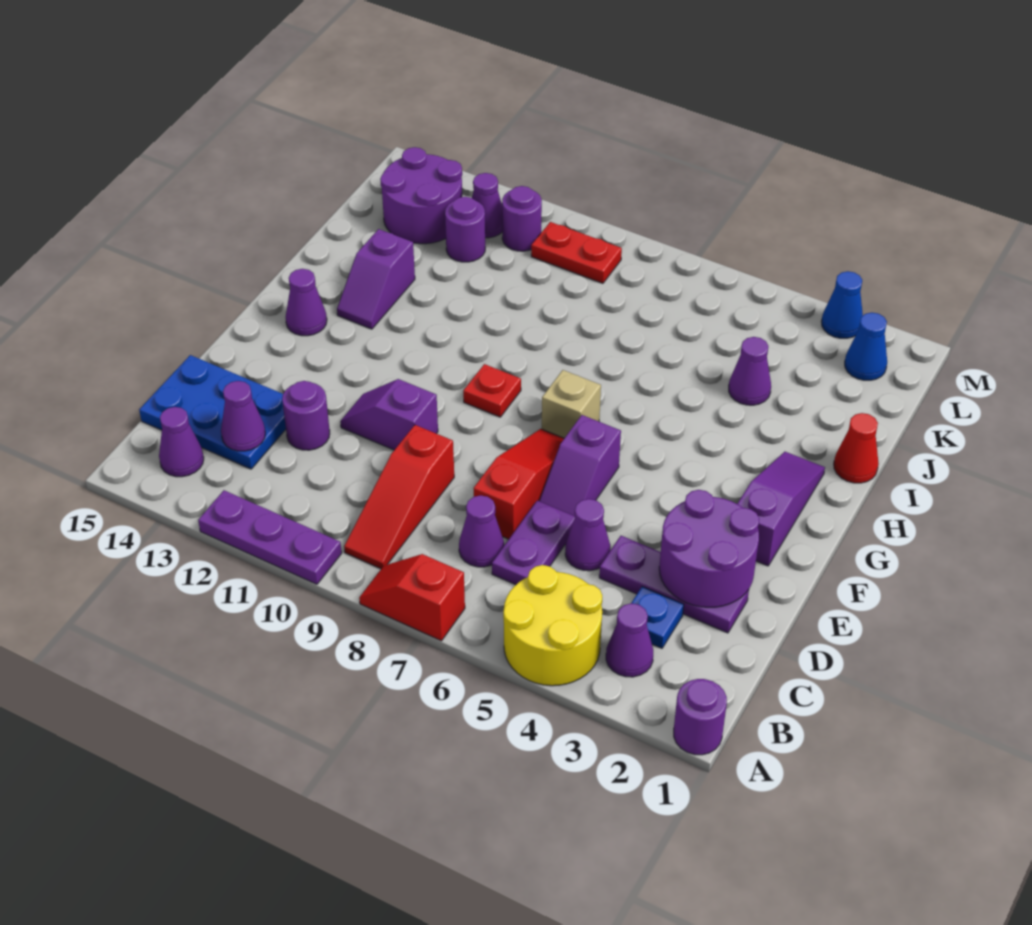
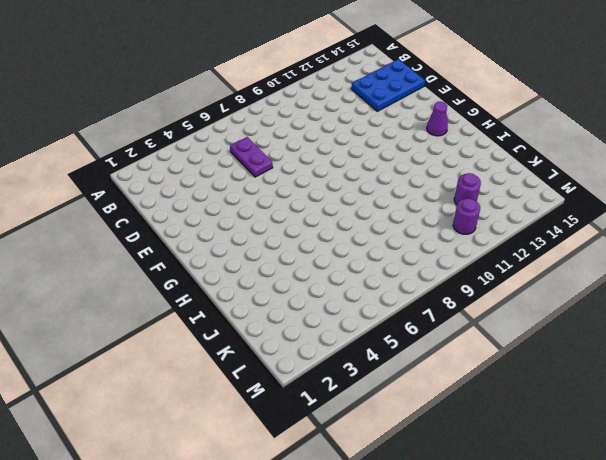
none -> purple round brick A1 level 1
none -> yellow round brick A4:B5 level 1
none -> red slope A7:A8 level 1 top 7
none -> purple plate A10:A12 level 1

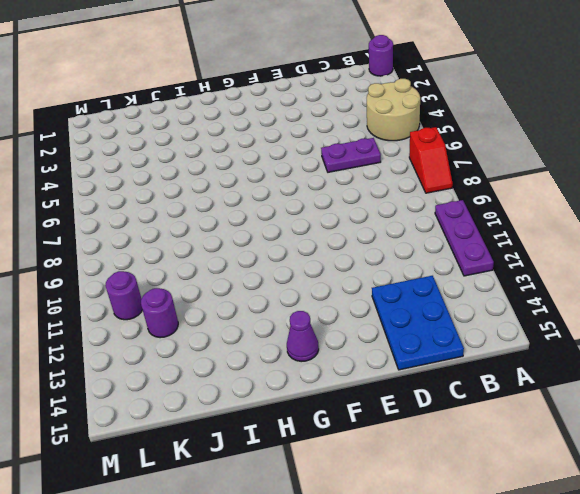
tan round brick A4:B5 level 1 -> yellow round brick A4:B5 level 1
none -> purple cone B3 level 1
none -> red slope B9:D9 level 1 top D
none -> purple cone B14 level 1
none -> blue plate C3 level 1

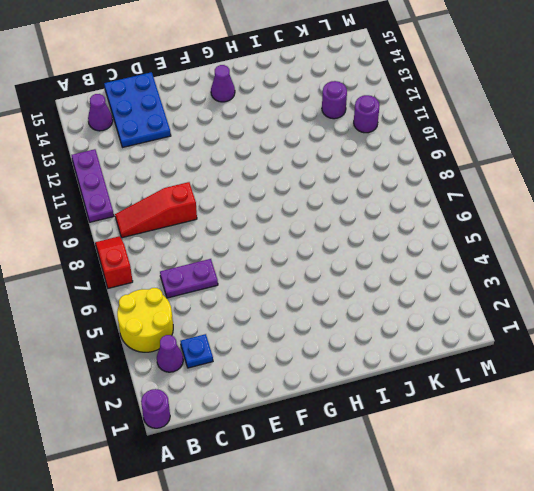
none -> purple cone C7 level 1
none -> purple plate D2:D4 level 1
none -> purple cone D5 level 1
none -> red slope D7:F7 level 1 top D

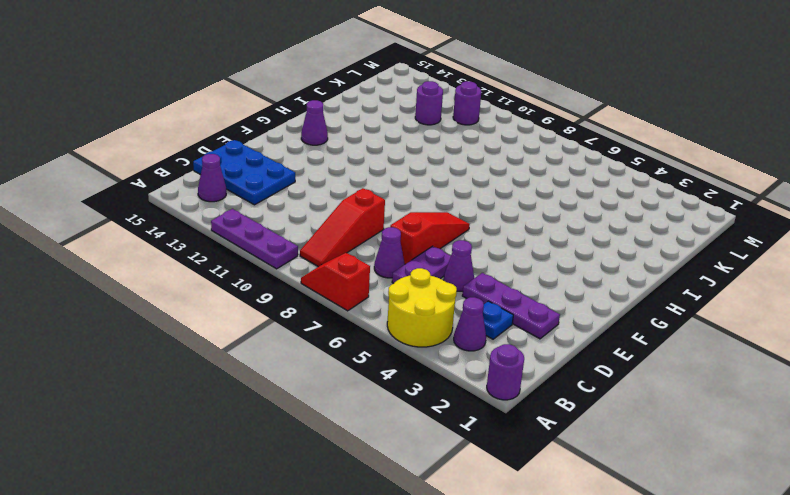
none -> purple round brick D12 level 1
none -> purple slope E6:F6 level 1 top F
none -> purple slope E10:E11 level 1 top 10
none -> purple slope F2:H2 level 1 top F

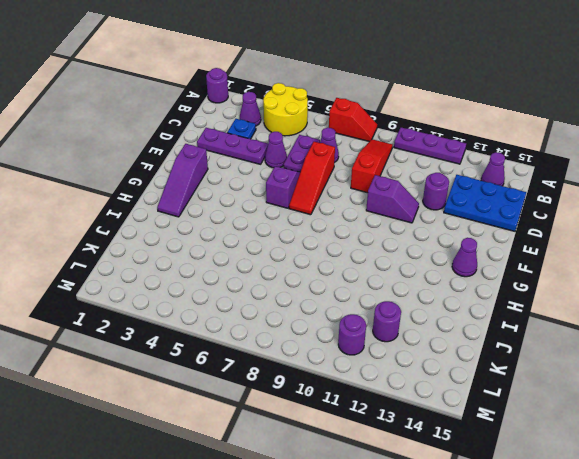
none -> tan brick G7 level 1
none -> red plate G9 level 1
none -> purple slope H13:I13 level 1 top I
none -> red cone I1 level 1

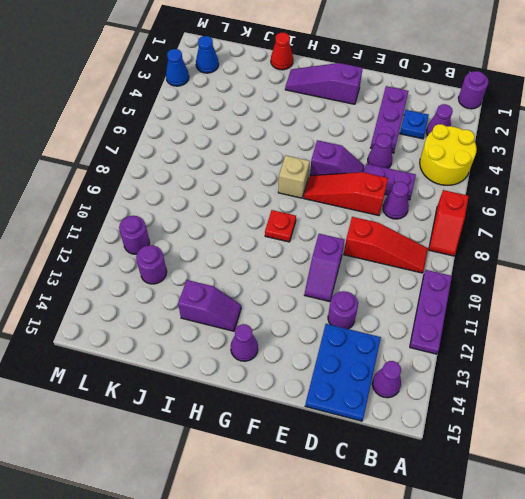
none -> purple cone J4 level 1
none -> purple round brick K13:L14 level 1
none -> red plate L9:L10 level 1
none -> purple cone L12 level 1

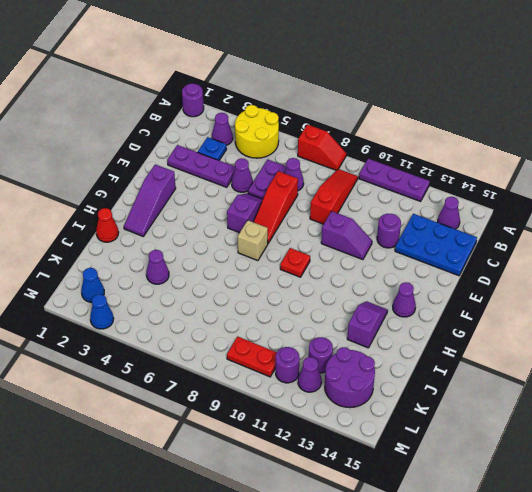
none -> purple cone C13 level 2
none -> purple round brick D2:E3 level 2

